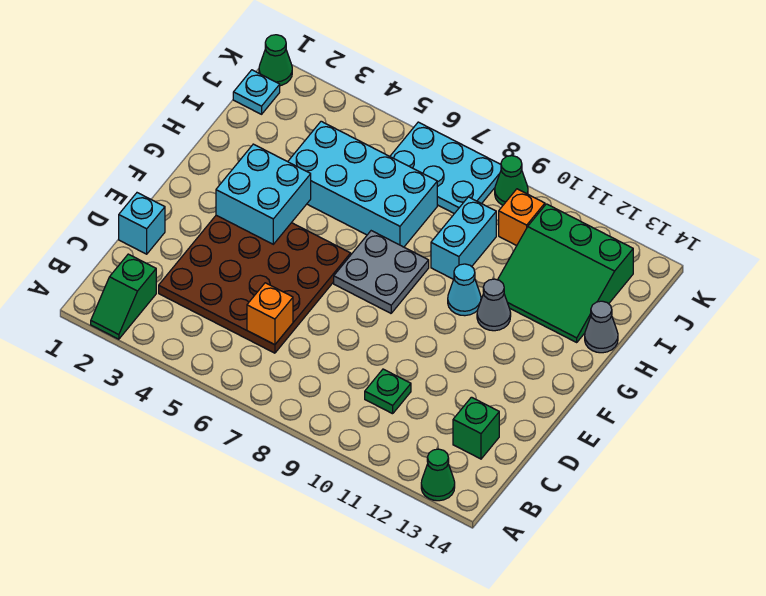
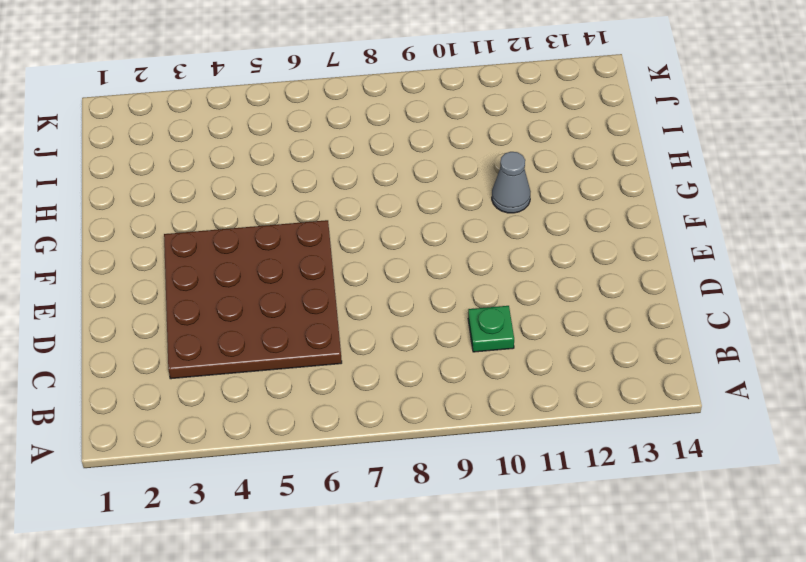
none -> green slope A2:B2 level 1 top B
none -> green cone A13 level 1
none -> green brick C13 level 1

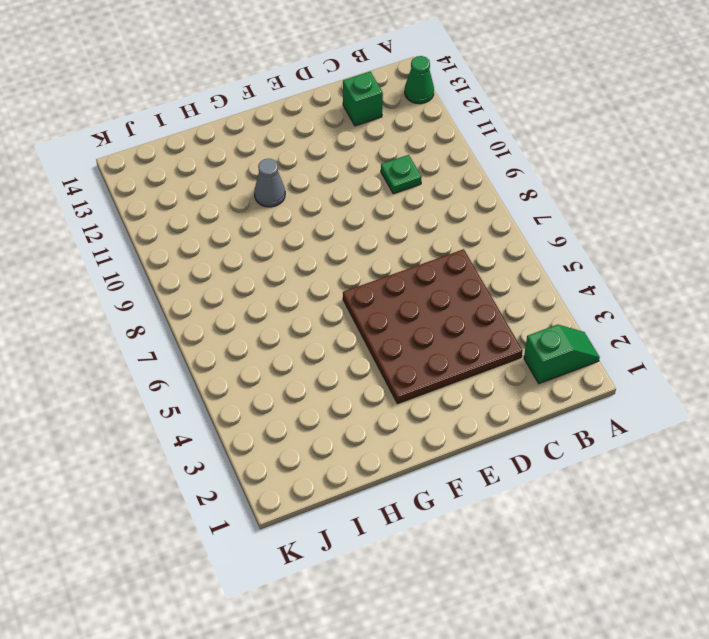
none -> cyan brick D1 level 1
none -> grey plate F7:G8 level 1
none -> cyan cone G10 level 1

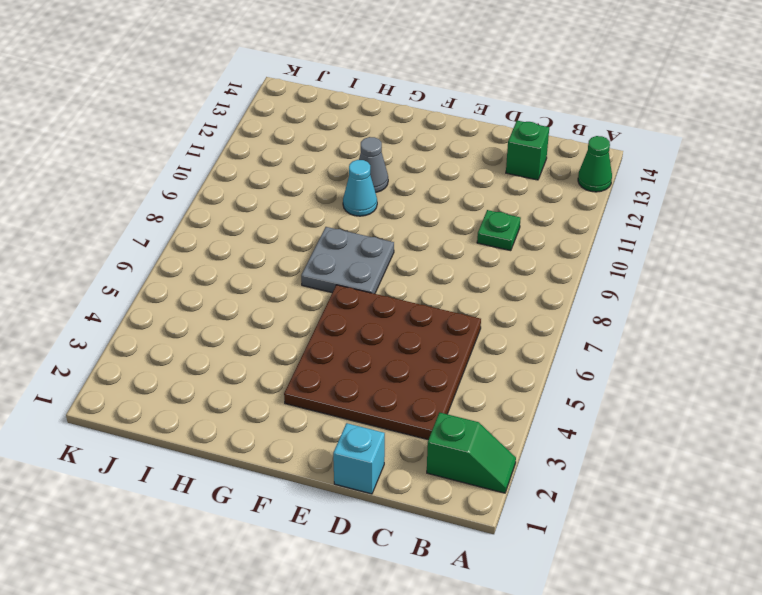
none -> cyan brick H4:I7 level 1
none -> cyan brick H9:I9 level 1
none -> green slope H11:J13 level 1 top J

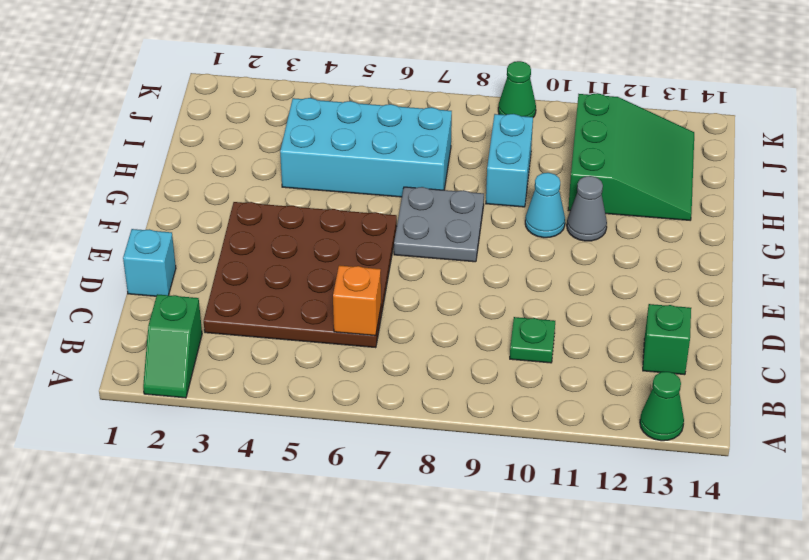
green slope H11:J13 level 1 top 11 -> green slope H11:J13 level 1 top J
none -> grey cone H14 level 1
none -> cyan plate J1 level 1
none -> cyan plate J6:K8 level 1

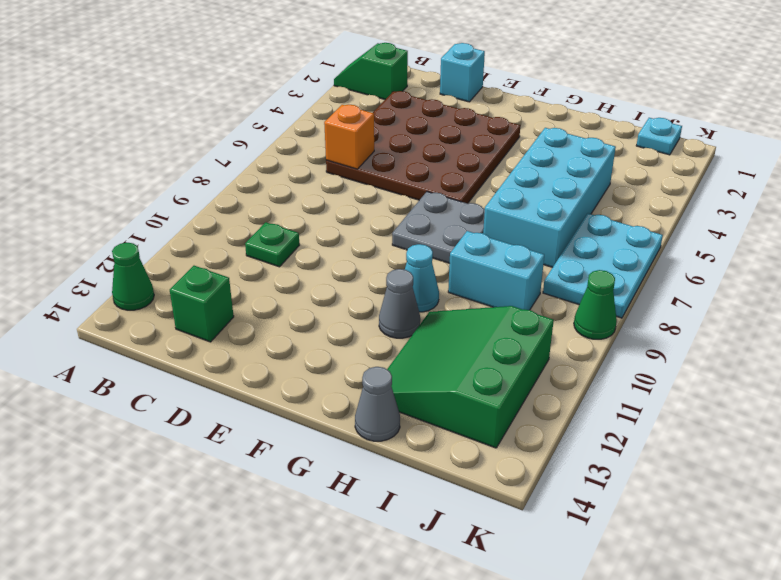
none -> orange brick J10 level 1
none -> green cone K1 level 1
none -> cyan brick F3:G4 level 2

